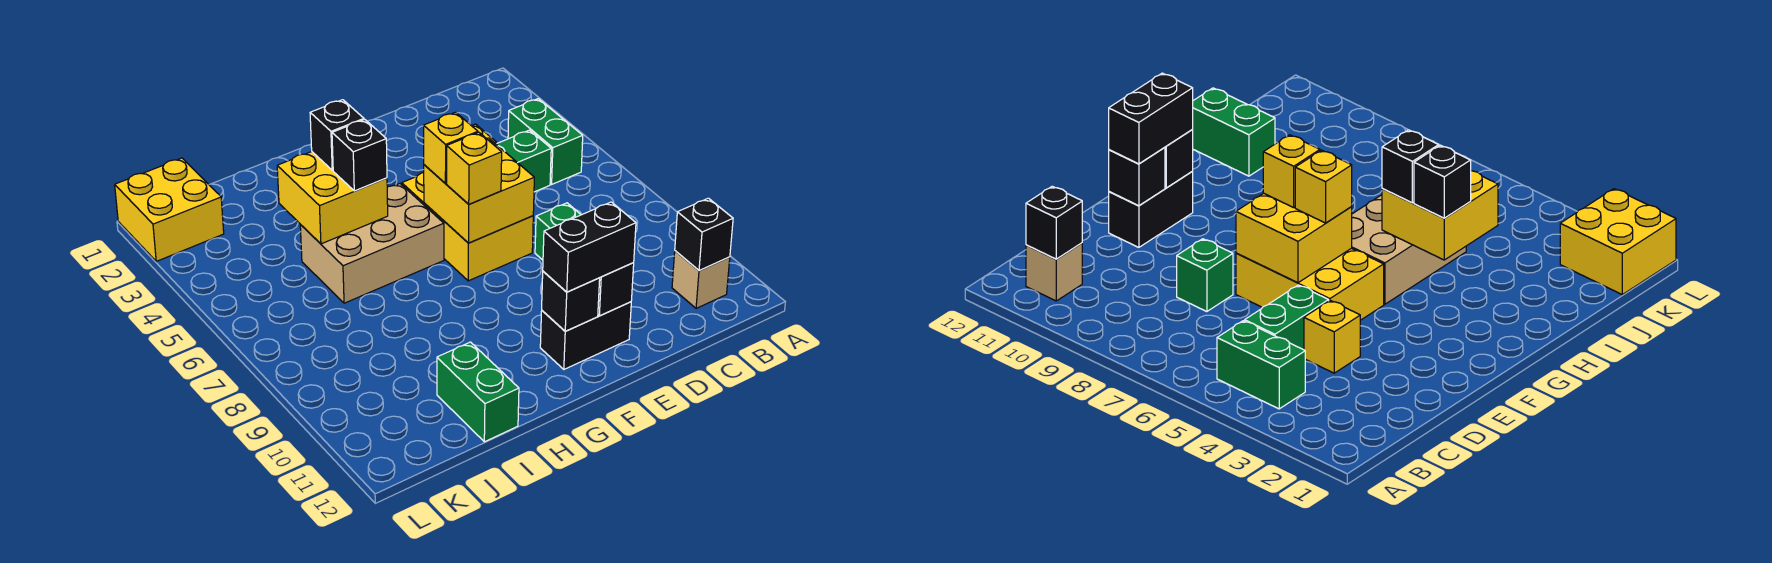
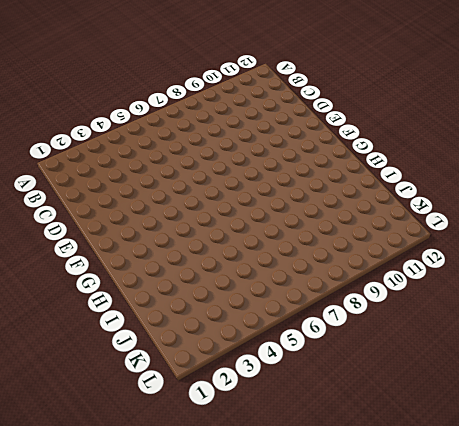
none -> green brick B4:B5 level 1
none -> tan brick B11 level 1
none -> green brick C5:D5 level 1

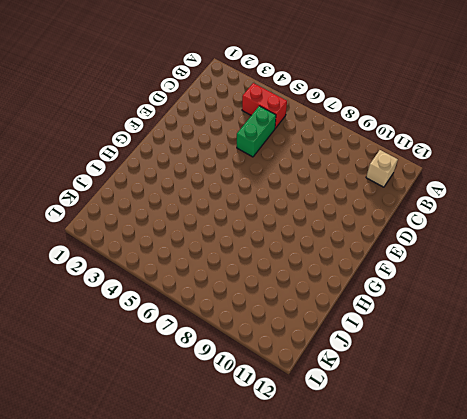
red brick B4:B5 level 1 -> green brick B4:B5 level 1
none -> yellow brick D4 level 1
none -> green brick D8 level 1
none -> yellow brick E5:F7 level 1

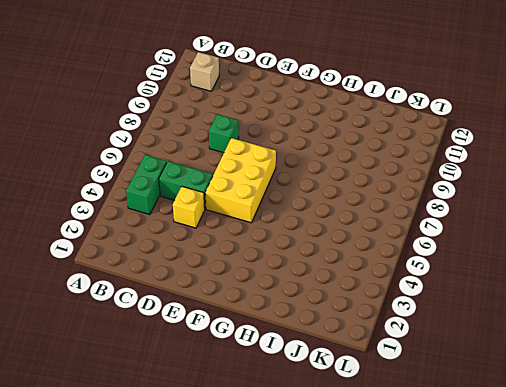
none -> black brick E11:F11 level 1
none -> tan brick G5:I6 level 1
none -> green brick I11:I12 level 1

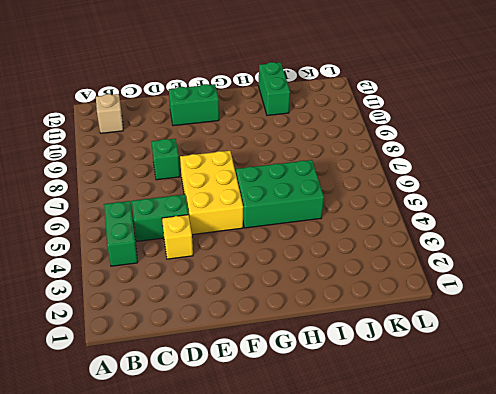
green brick E11:F11 level 1 -> black brick E11:F11 level 1
green brick G5:I6 level 1 -> tan brick G5:I6 level 1
none -> yellow brick K1:L2 level 1
none -> black brick B11 level 2
none -> yellow brick E6:F7 level 2

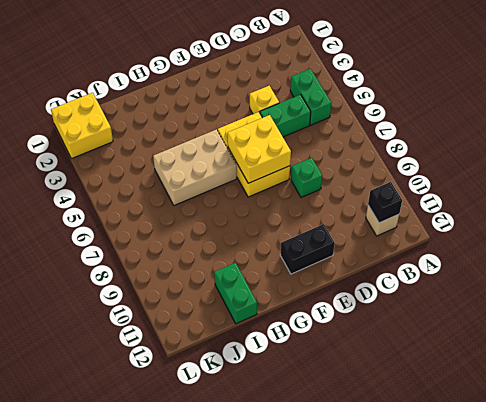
none -> black brick E11 level 2
none -> black brick F11 level 2
none -> yellow brick H4:I5 level 2

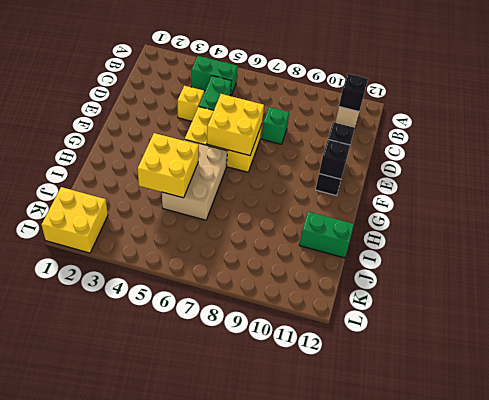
none -> black brick E11:F11 level 3
none -> yellow brick F6 level 3
none -> yellow brick F7 level 3

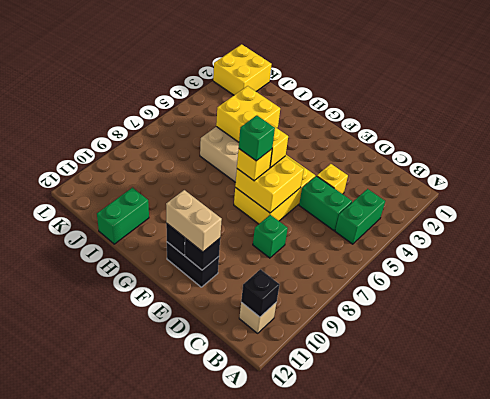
tan brick E11:F11 level 3 -> black brick E11:F11 level 3
green brick F7 level 4 -> none
none -> black brick H4 level 3
none -> black brick H5 level 3

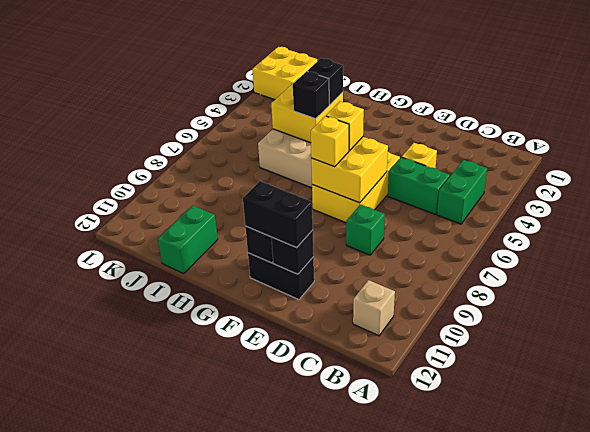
none -> black brick B11 level 2

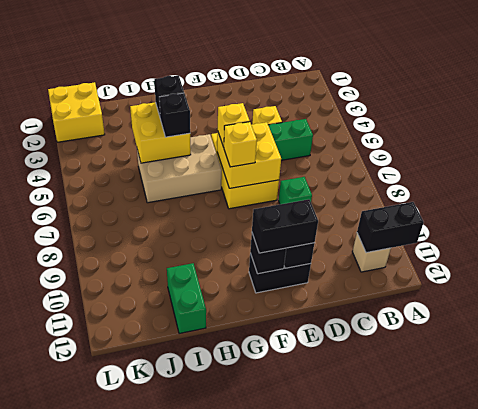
black brick A11:B11 level 2 -> black brick B11 level 2
none -> green brick B4:B5 level 1

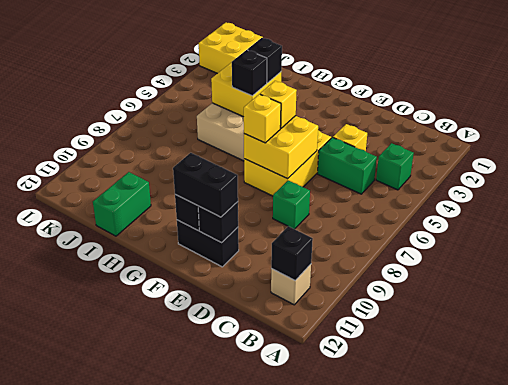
green brick B4 level 1 -> green brick B4:B5 level 1

